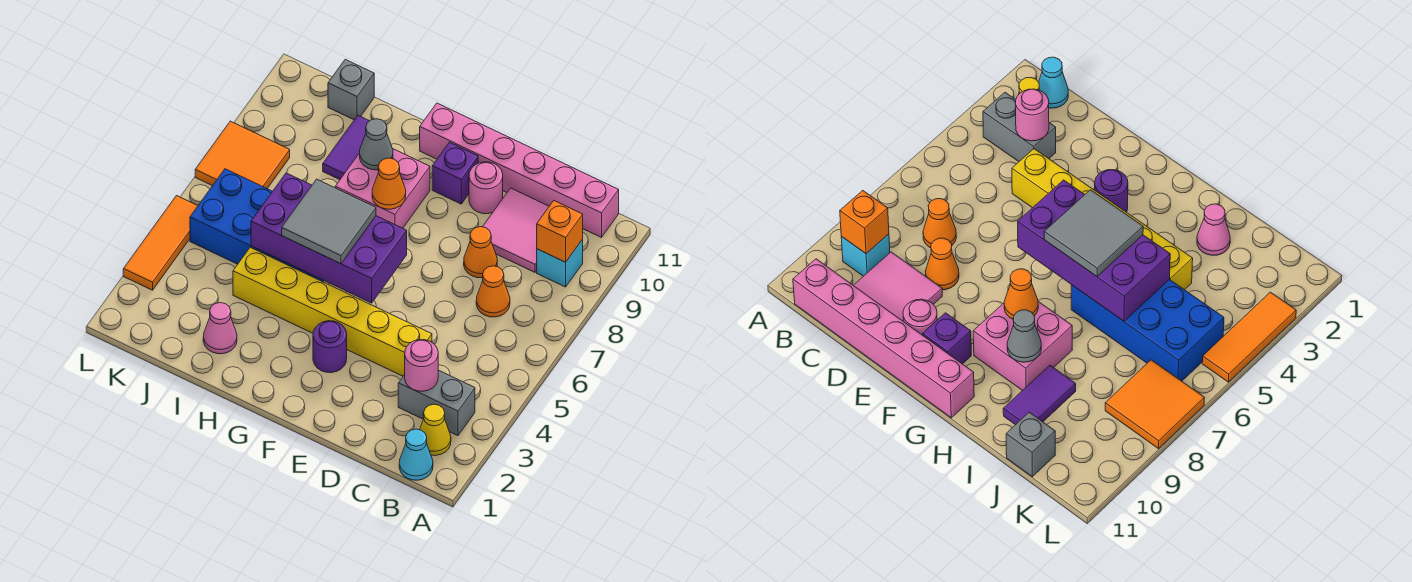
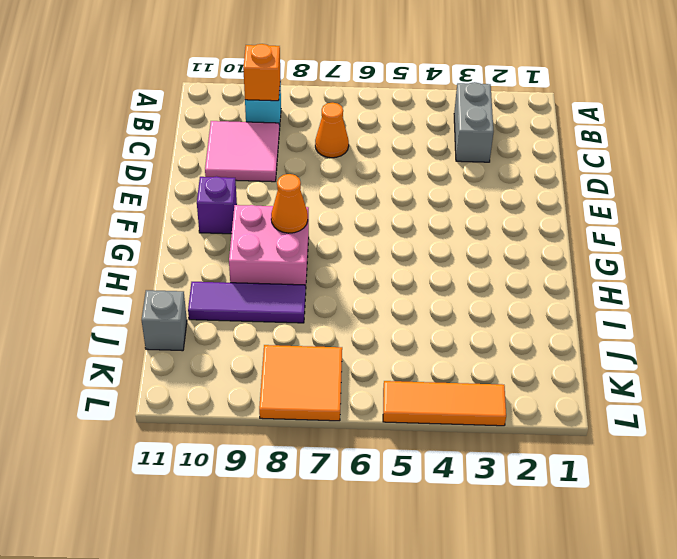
purple tile I8:I10 level 1 -> purple tile I9:I10 level 1
none -> cyan cone B1 level 1
none -> yellow cone B2 level 1
none -> pink brick B11:G11 level 1

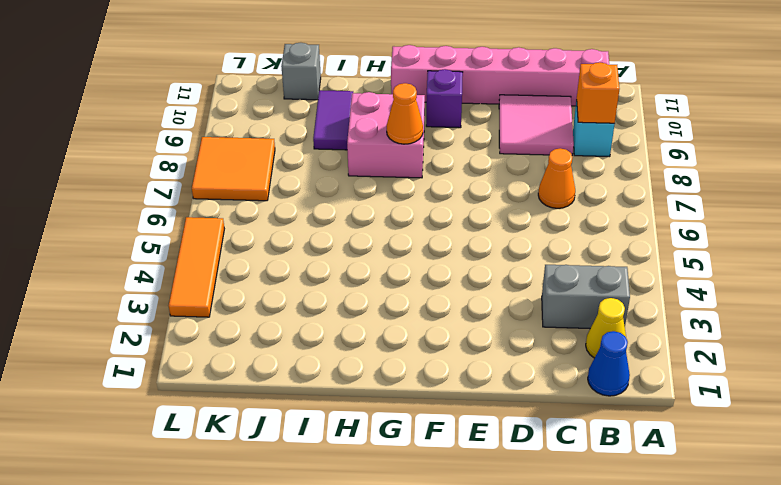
blue cone B1 level 1 -> cyan cone B1 level 1
none -> yellow brick D4:I4 level 1
none -> orange cone D8 level 1
none -> pink round brick E10 level 1

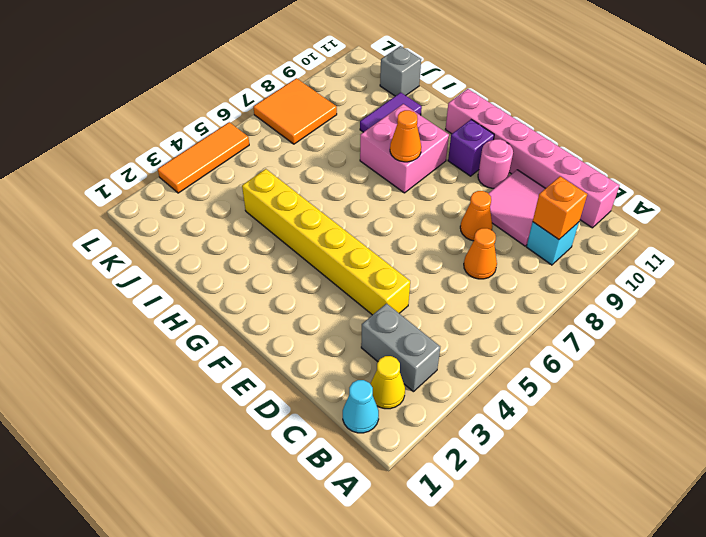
none -> purple round brick F3 level 1
none -> blue brick H5:K6 level 1
none -> pink cone I2 level 1

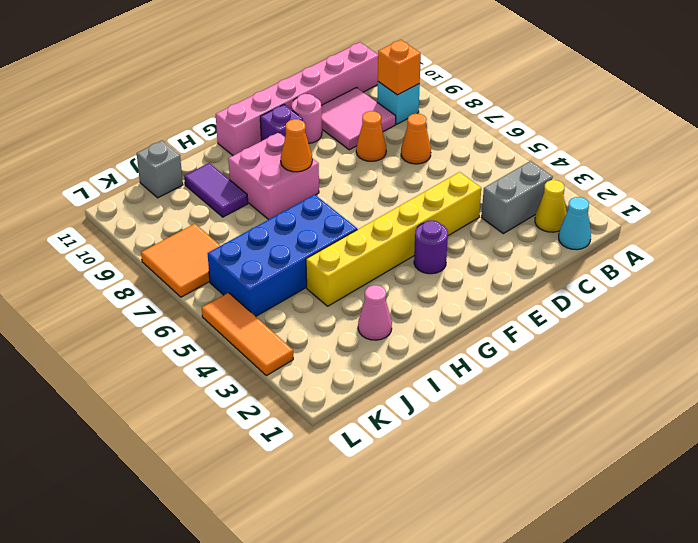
none -> pink round brick C3 level 2
none -> purple brick F5:I6 level 2
none -> grey cone H9 level 2

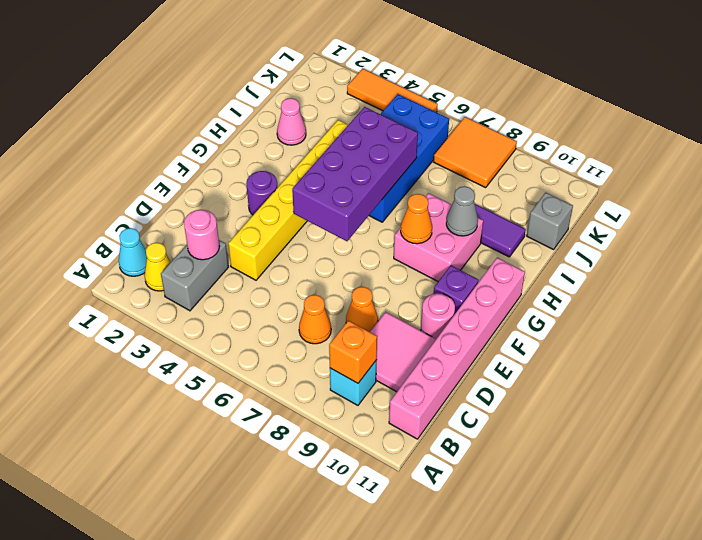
none -> grey tile G5:H6 level 3

